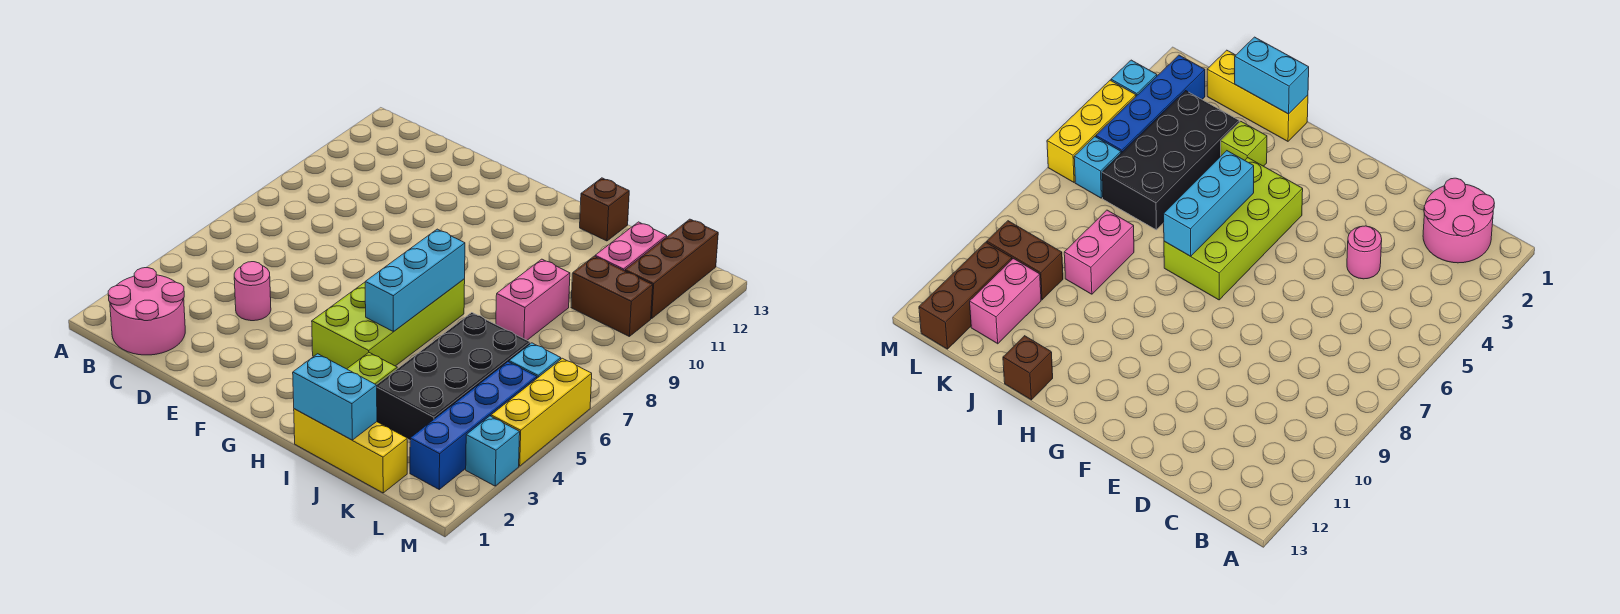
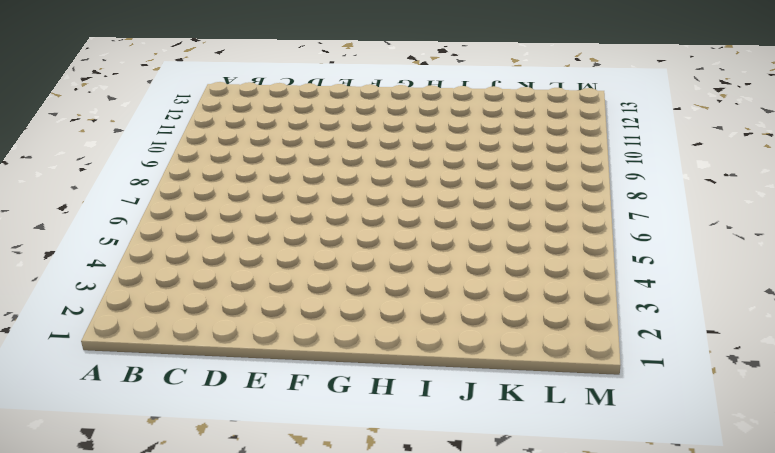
none -> pink round brick B1:C2 level 1
none -> pink round brick D4 level 1
none -> lime brick G4:H7 level 1

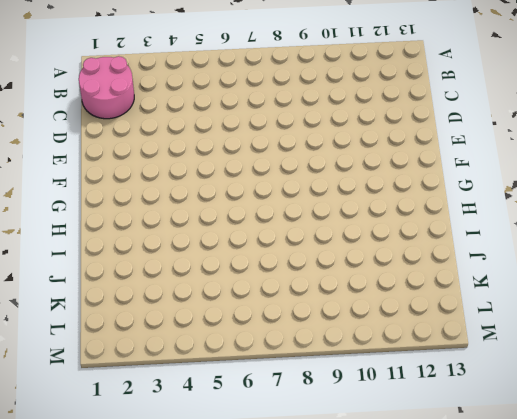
none -> pink round brick D4 level 1
none -> lime brick G4:H7 level 1
none -> yellow brick I1:K1 level 1

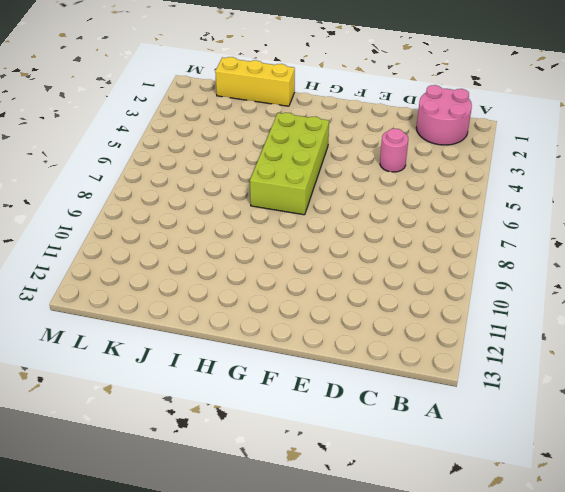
none -> lime brick I3 level 1
none -> brown brick I13 level 1
none -> black brick J3:K6 level 1

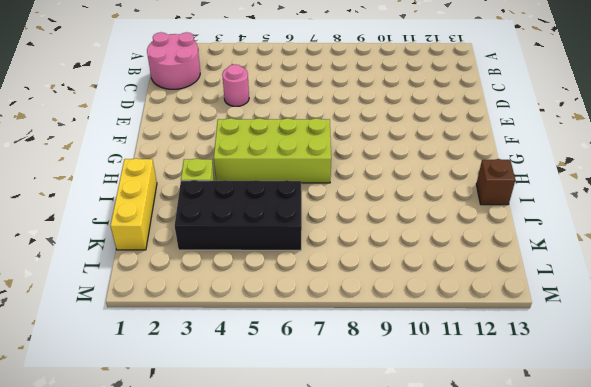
none -> pink brick J8:J9 level 1
none -> brown brick K10:L10 level 1
none -> pink brick K11:K12 level 1

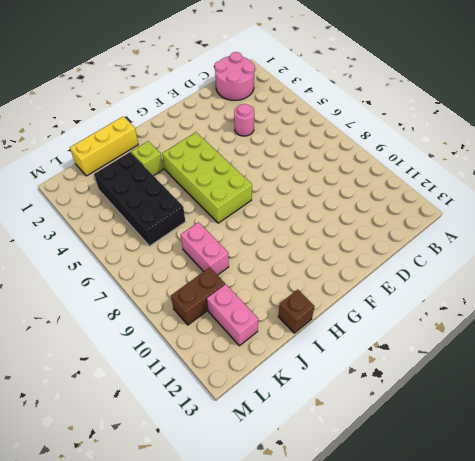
none -> blue brick L2:L5 level 1
none -> cyan brick L6 level 1
none -> brown brick L11:L13 level 1

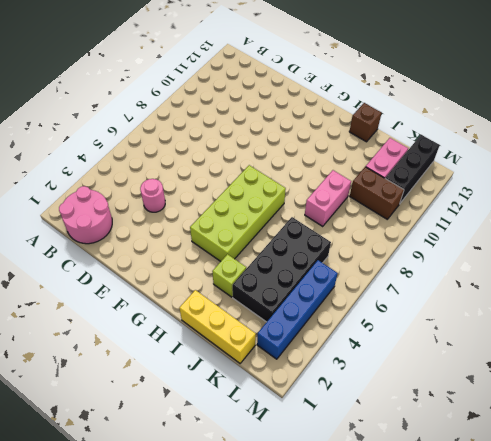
black brick L11:L13 level 1 -> brown brick L11:L13 level 1
none -> cyan brick L6 level 1
none -> cyan brick M3 level 1
none -> yellow brick M4:M6 level 1

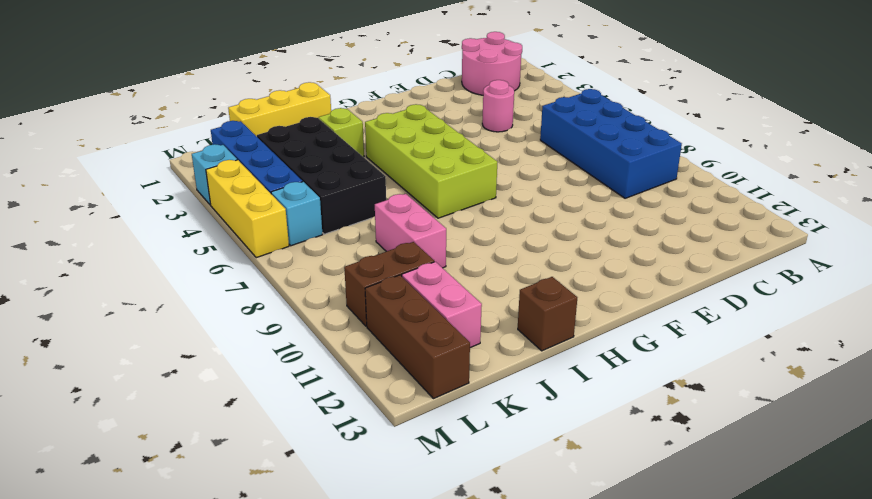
blue brick B6:C9 level 1 -> none
none -> cyan brick H5:H7 level 2
none -> cyan brick I1:J1 level 2

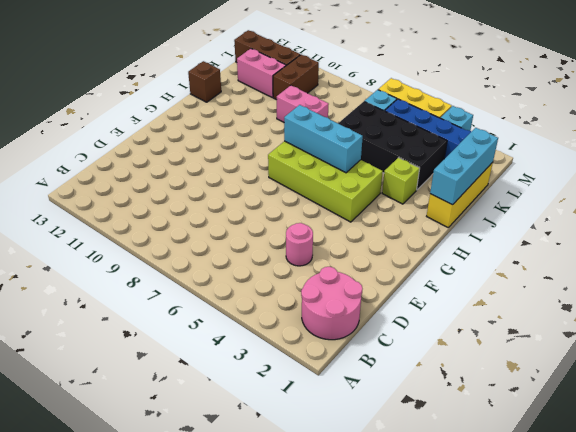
cyan brick I1:K1 level 2 -> cyan brick I1:J1 level 2

